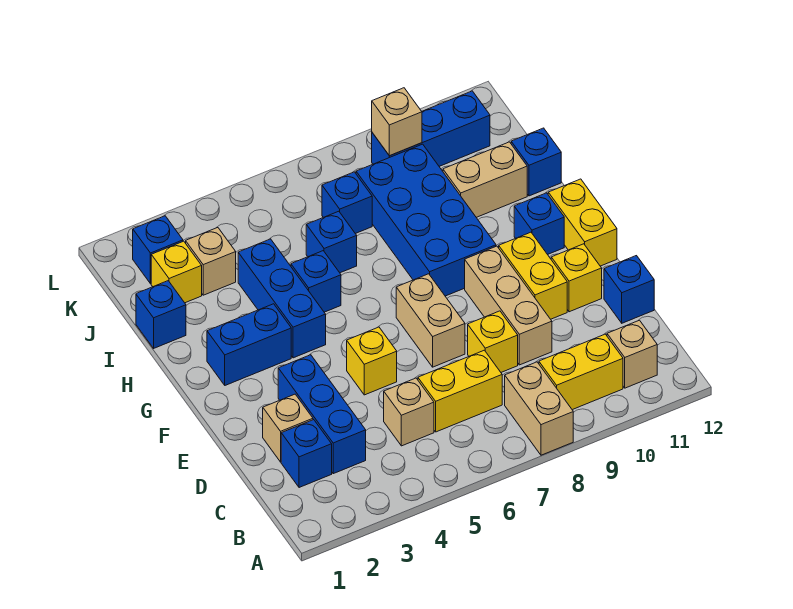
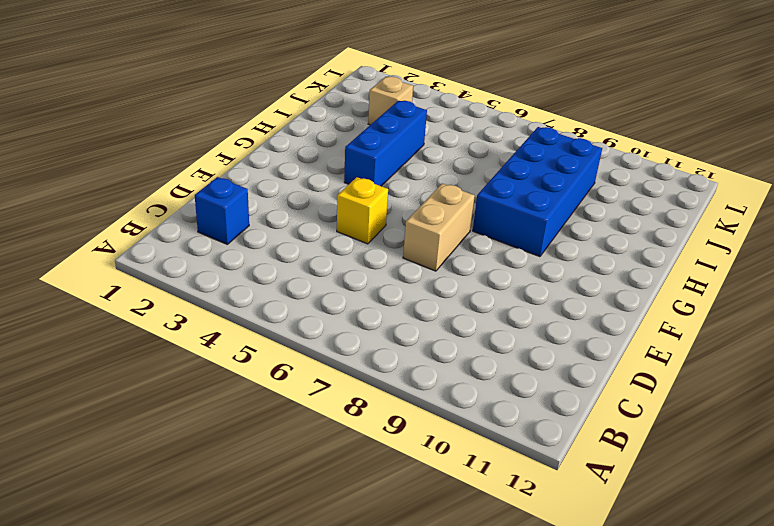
none -> tan brick A8:B8 level 1
none -> yellow brick B9:B10 level 1
none -> tan brick B11 level 1
none -> blue brick C3:E3 level 1

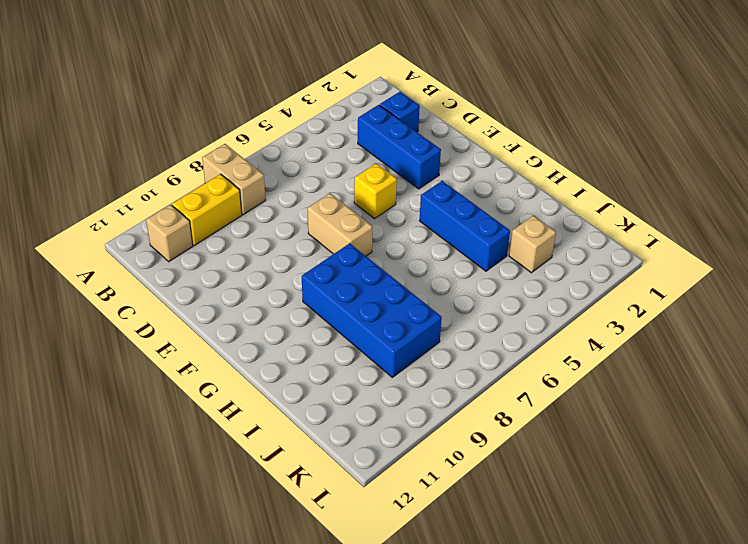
none -> tan brick C5 level 1
none -> yellow brick C6:C7 level 1
none -> tan brick D2 level 1
none -> yellow brick D8 level 1

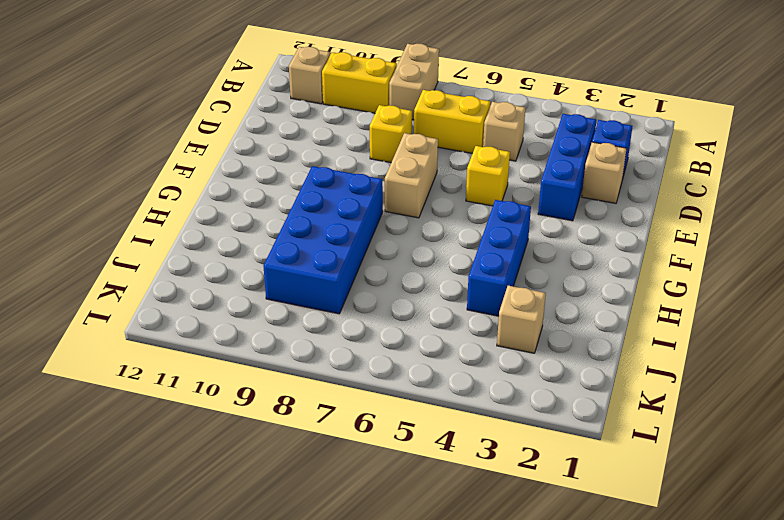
none -> tan brick D9:F9 level 1
none -> blue brick D12 level 1
none -> yellow brick E10:F10 level 1
none -> yellow brick E11 level 1

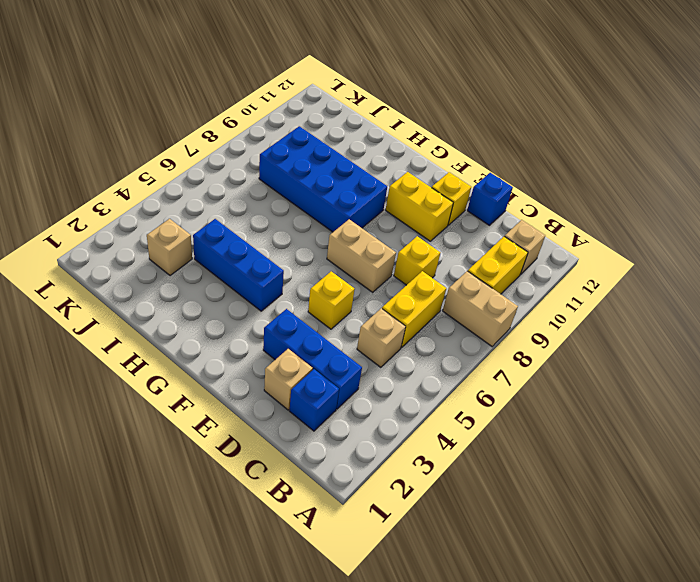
none -> tan brick D9:F9 level 1
none -> yellow brick F12:G12 level 1
none -> blue brick G2:G3 level 1
none -> blue brick G11 level 1

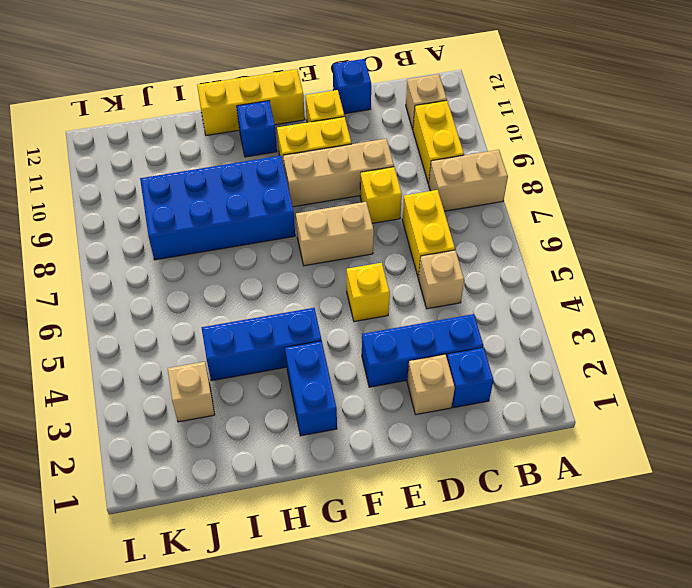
yellow brick F12:H12 level 1 -> yellow brick F12:G12 level 1
none -> blue brick H5 level 1
none -> blue brick I1 level 1
none -> blue brick I6 level 1
none -> tan brick I10:I11 level 1

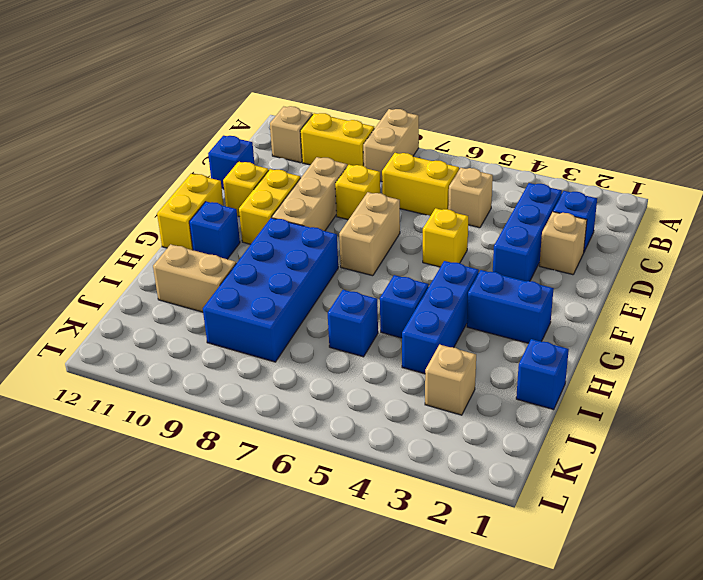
none -> blue brick I12 level 1
none -> yellow brick J2 level 1
none -> blue brick J7 level 1
none -> blue brick K2 level 1

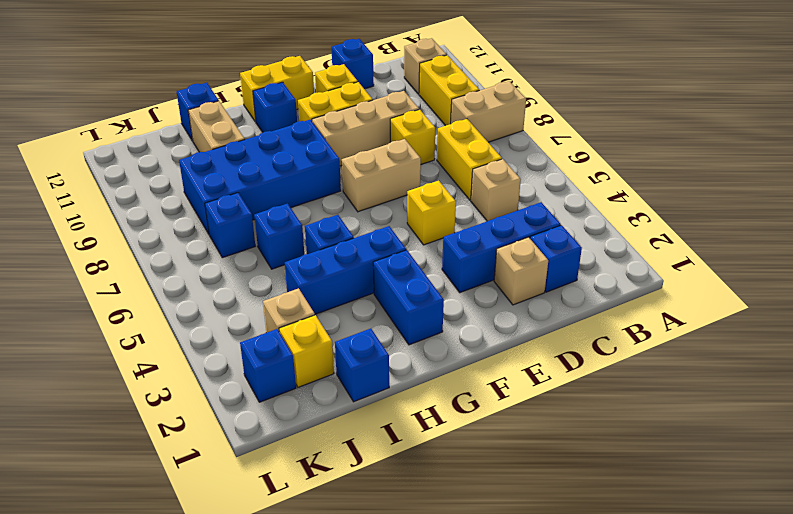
none -> blue brick K9:K11 level 1
none -> tan brick K9 level 2

